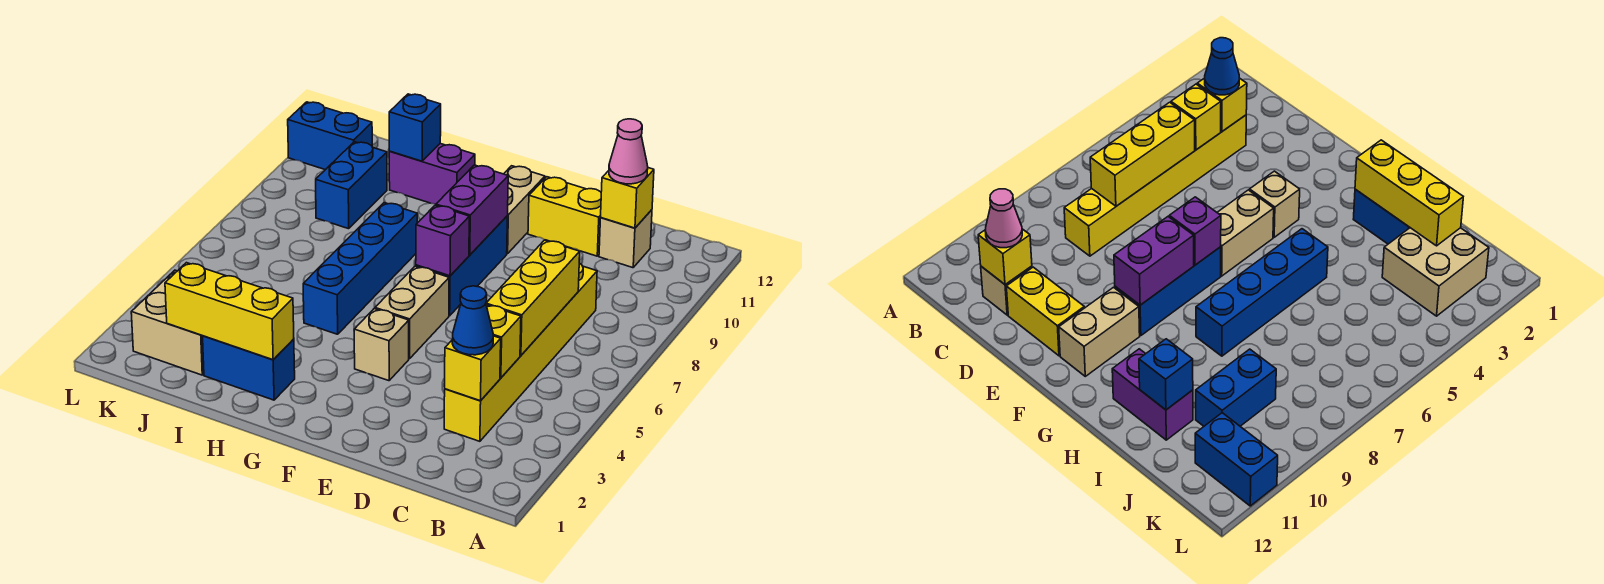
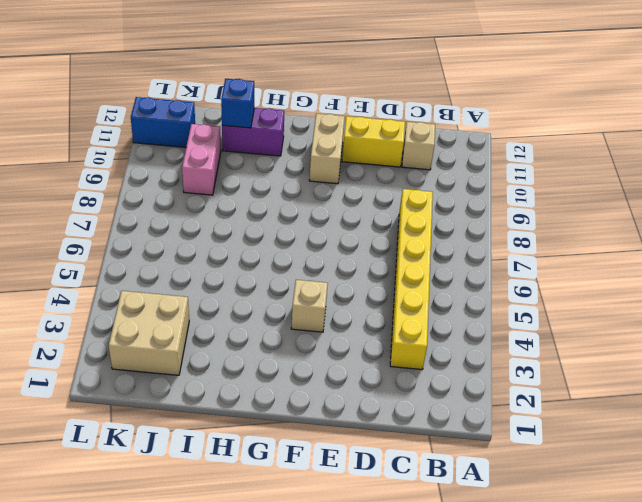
pink brick J9:J10 level 1 -> blue brick J9:J10 level 1
none -> tan brick F5:F6 level 1
none -> blue brick F7:F9 level 1
none -> blue brick H2:I2 level 1

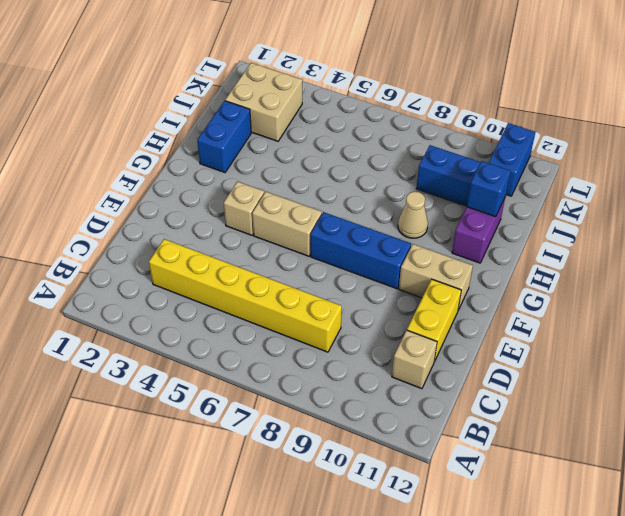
tan cone H9 level 1 -> none
none -> blue brick H5:H8 level 1
none -> yellow brick C3 level 2
none -> yellow brick C4 level 2

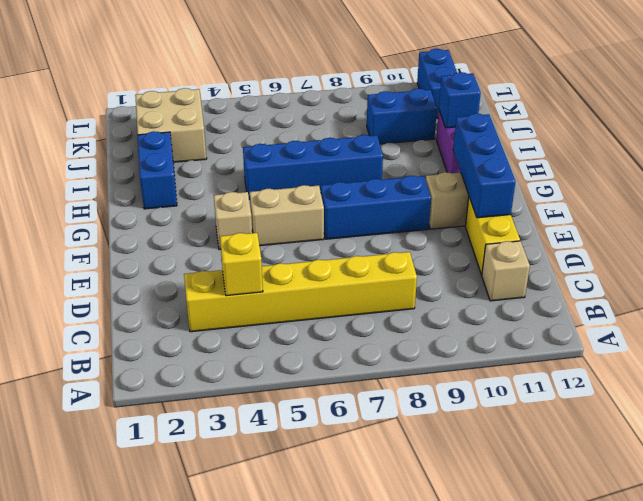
blue brick E11:G11 level 2 -> none
none -> yellow brick C3 level 2
none -> yellow brick C5:C7 level 2
none -> yellow brick C11 level 2

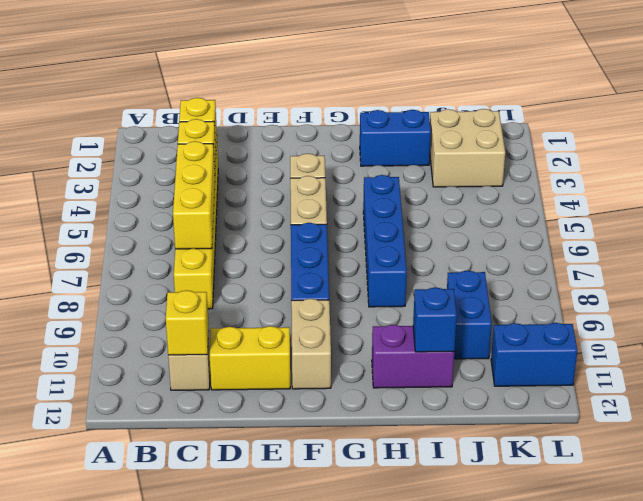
none -> purple brick F7 level 2
none -> purple brick F8:F9 level 2
none -> yellow brick H2:J2 level 2

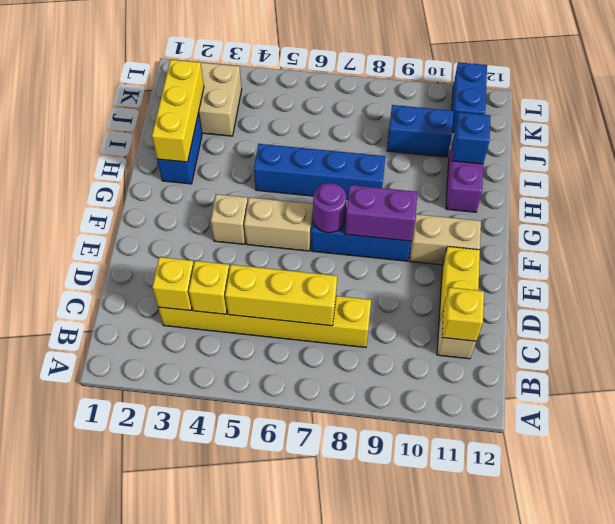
purple round brick F7 level 2 -> purple brick F7 level 2
none -> blue cone C3 level 3
none -> pink cone C11 level 3

